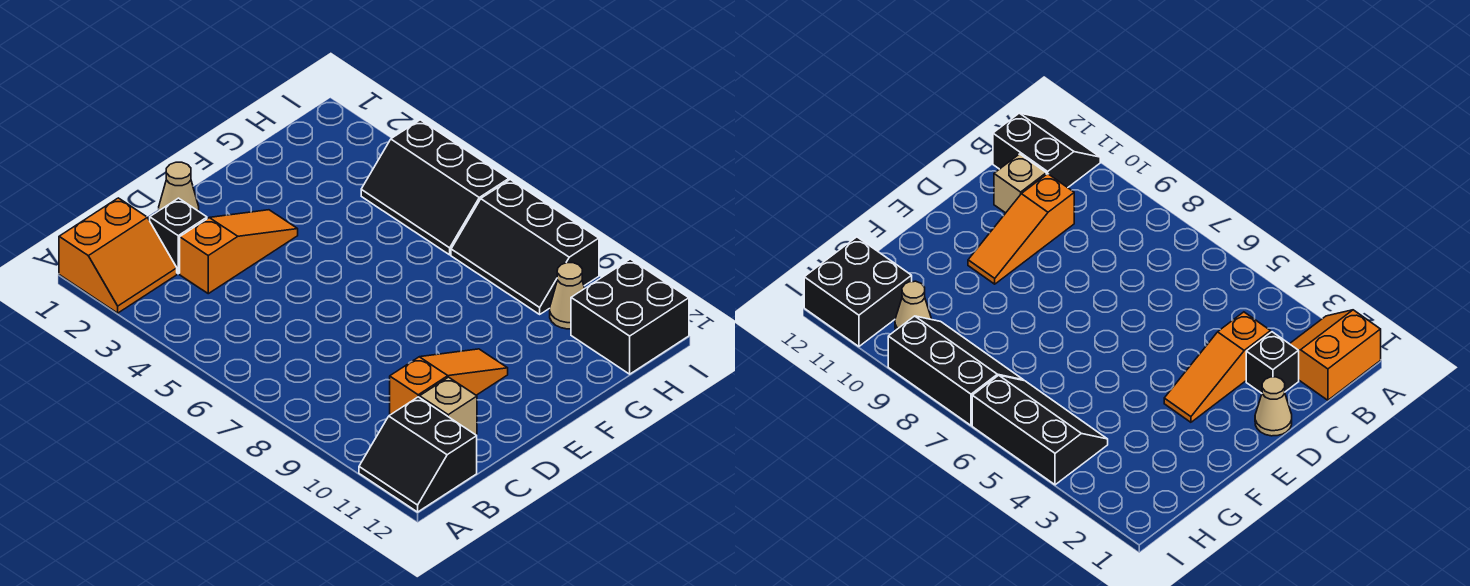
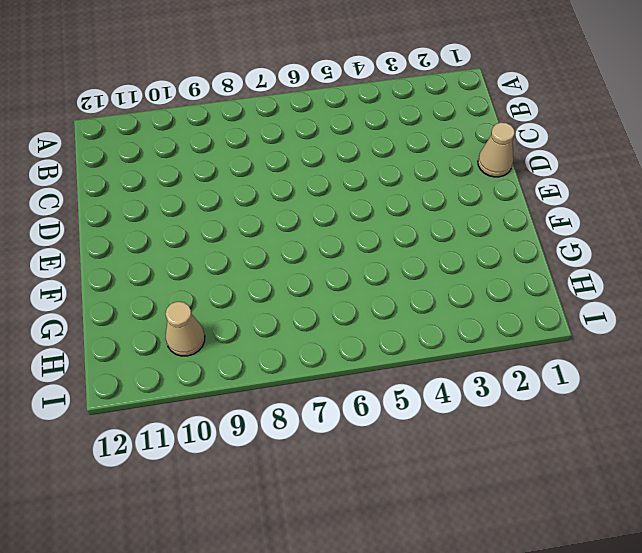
none -> orange slope A1:B2 level 1 top 1
none -> black slope A11:B12 level 1 top B

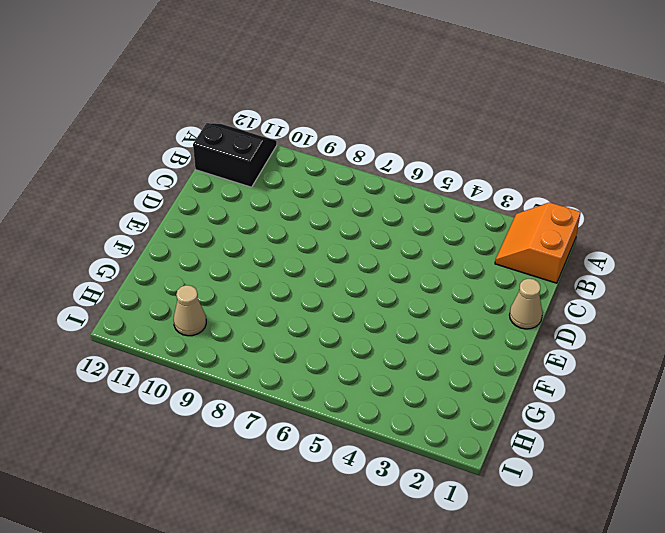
none -> black brick C2 level 1
none -> orange slope C3:E3 level 1 top C

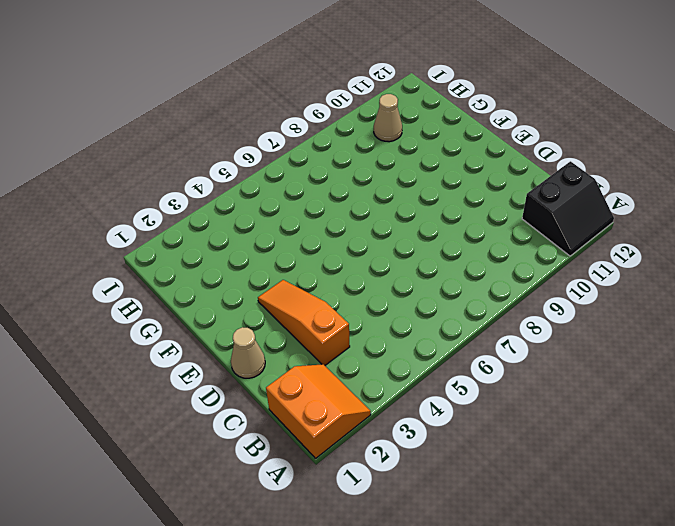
none -> black brick C2 level 1
none -> orange slope C10:E10 level 1 top C

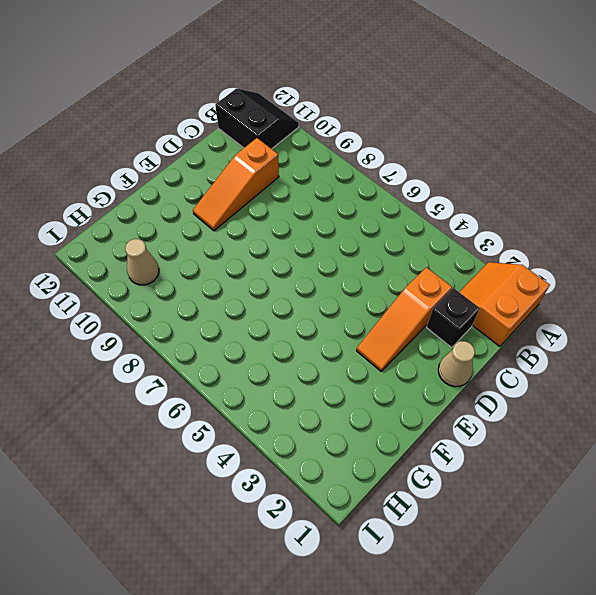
none -> tan brick C11 level 1
none -> black slope H4:I6 level 1 top I

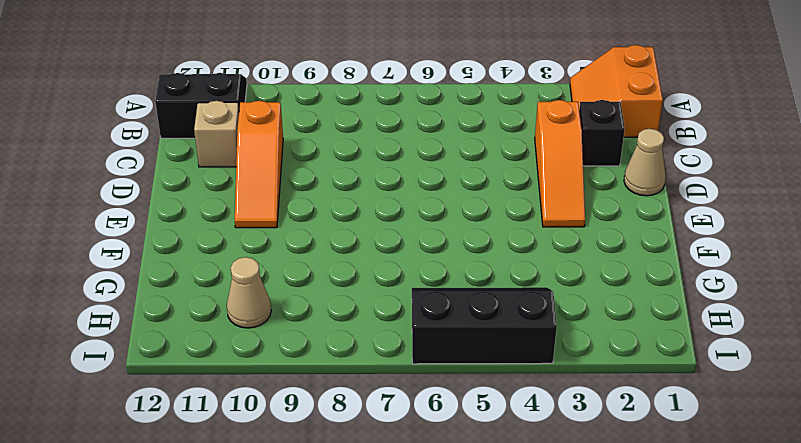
none -> black slope H7:I9 level 1 top I
none -> black brick H11:I12 level 1

